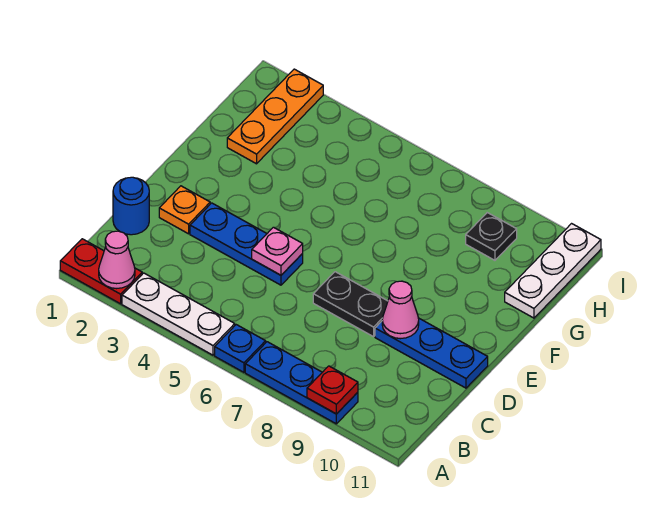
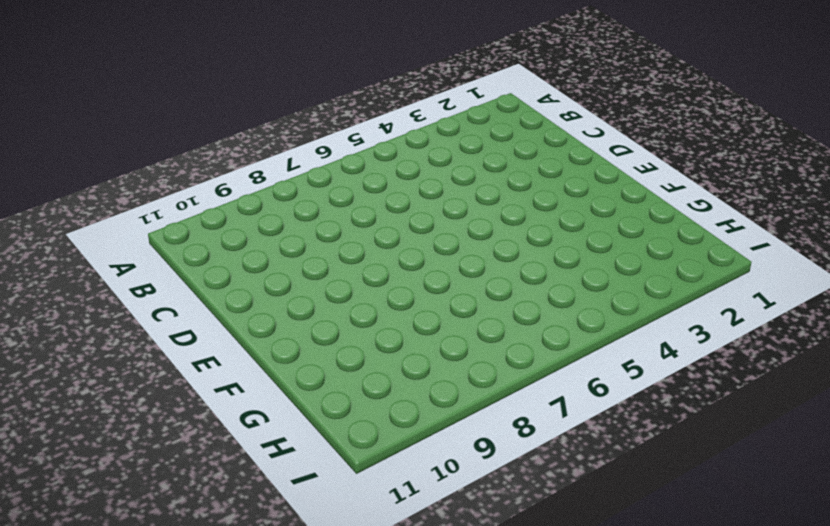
none -> red plate A1:A2 level 1
none -> white plate A3:A5 level 1
none -> blue plate A6 level 1

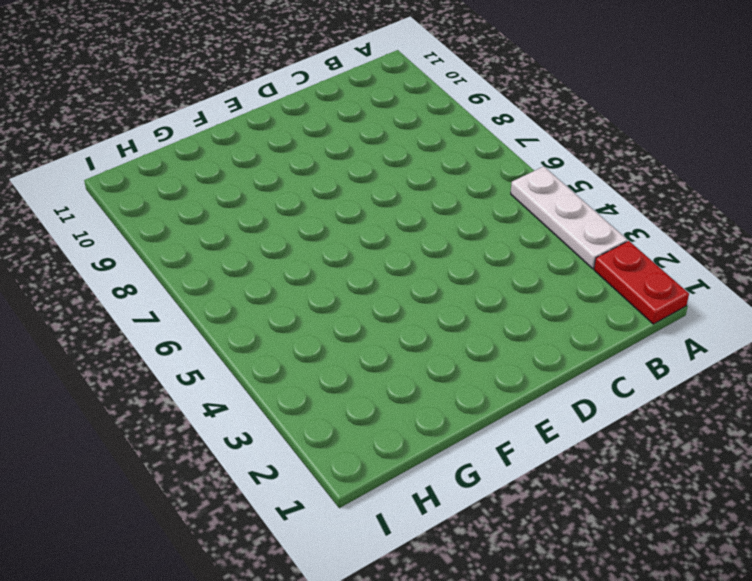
none -> blue plate A6 level 1
none -> blue plate A7:A9 level 1
none -> blue round brick C1 level 1

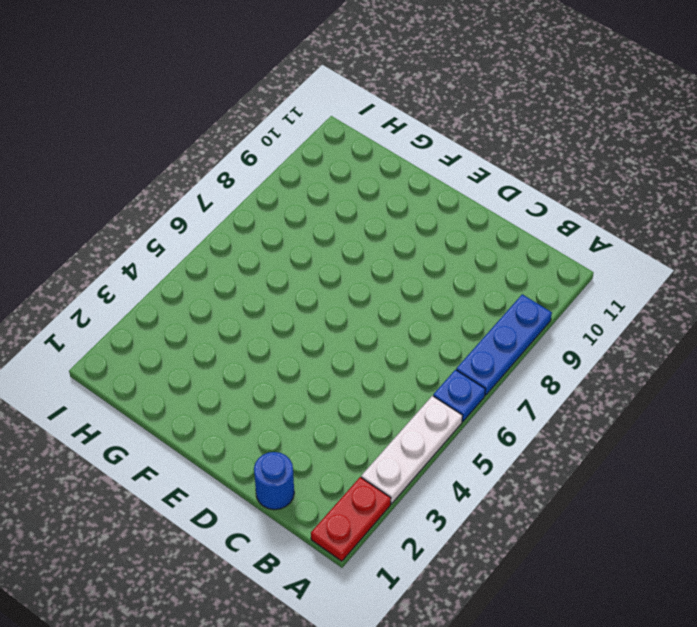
none -> orange plate D2 level 1
none -> blue plate D3:D5 level 1
none -> black plate D7:D8 level 1

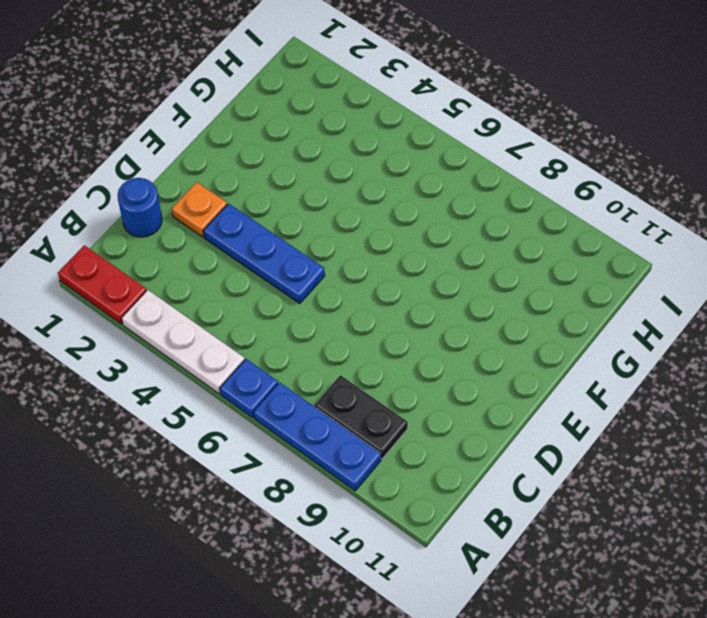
black plate B8:B9 level 1 -> black plate D7:D8 level 1
none -> blue plate D9:D11 level 1
none -> orange plate G2:I2 level 1
none -> white plate G11:I11 level 1

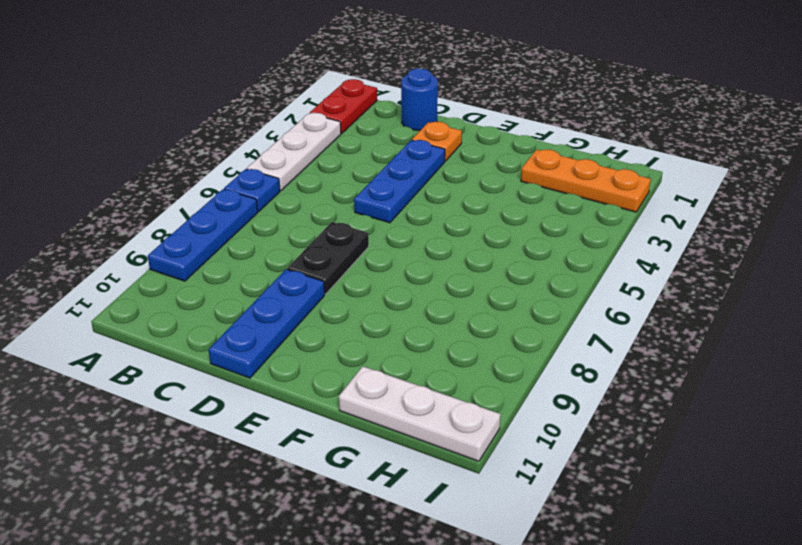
none -> black plate H9 level 1
none -> pink cone A2 level 2
none -> red plate A9 level 2

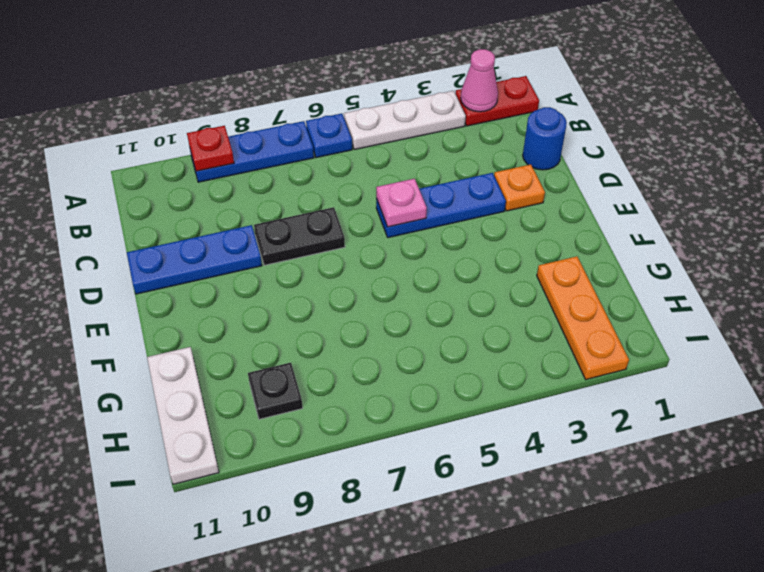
none -> pink cone D9 level 2

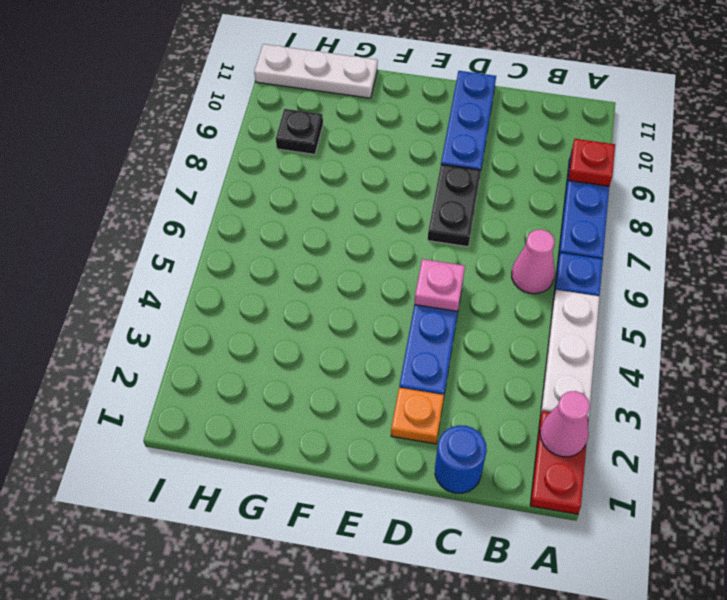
pink cone B6 level 1 -> pink cone D9 level 2
none -> orange plate G2:I2 level 1

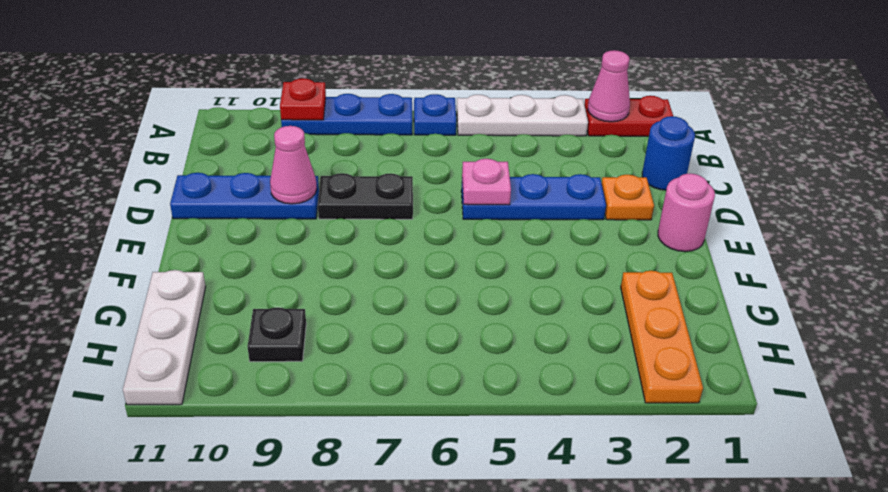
pink round brick E1 level 1 -> none

